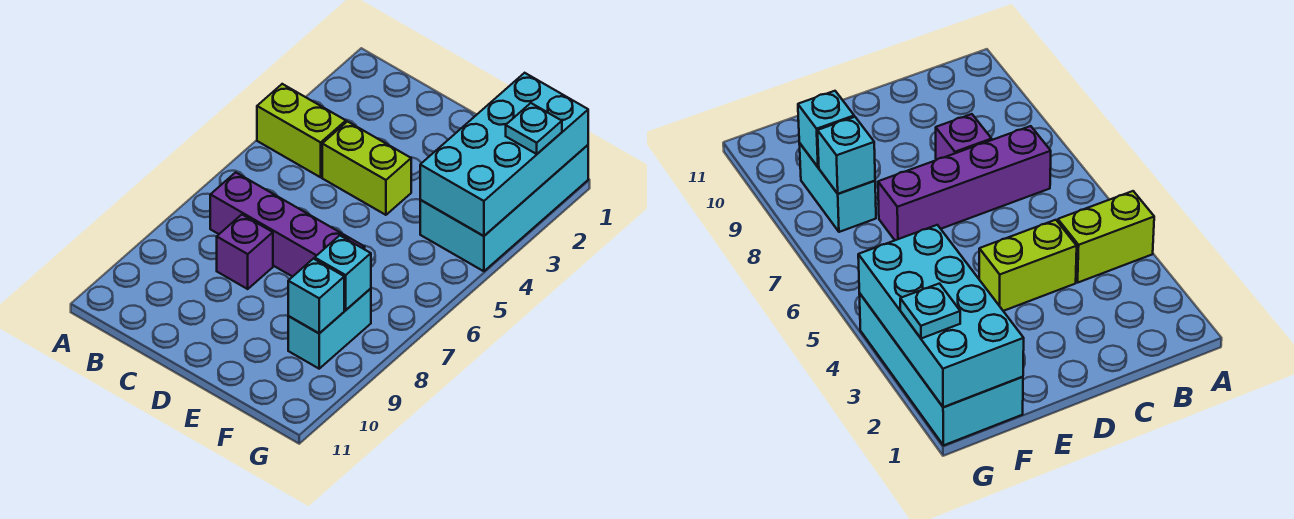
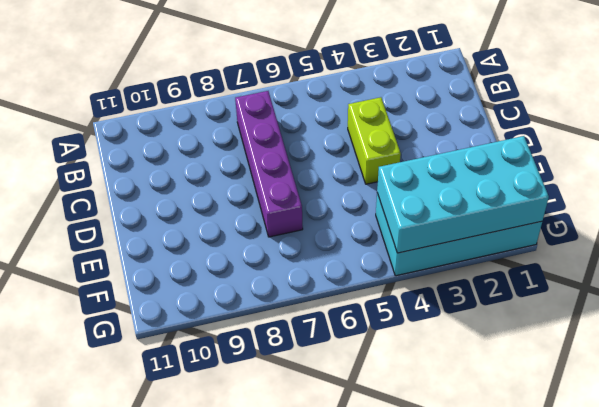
none -> lime brick A4:B4 level 1
none -> purple brick C8 level 1

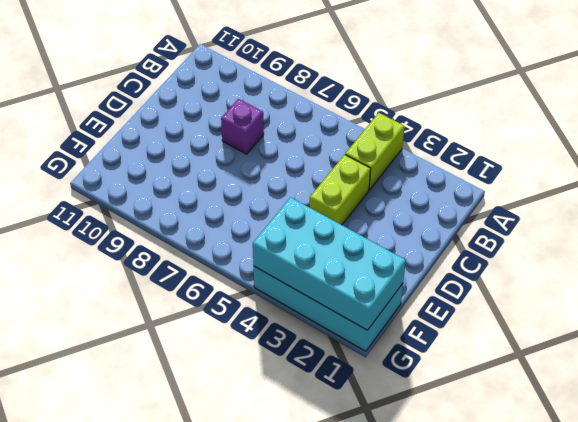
none -> purple brick B7:E7 level 1
none -> cyan brick F8:F9 level 1

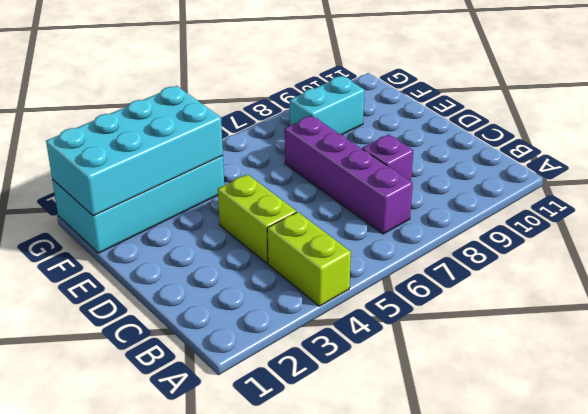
none -> cyan brick F8 level 2
none -> cyan brick F9 level 2

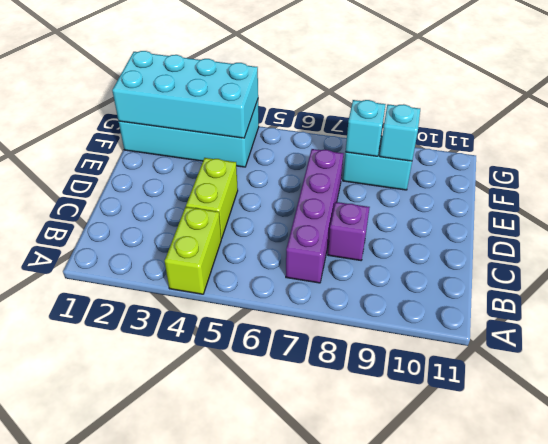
none -> cyan plate G2 level 3

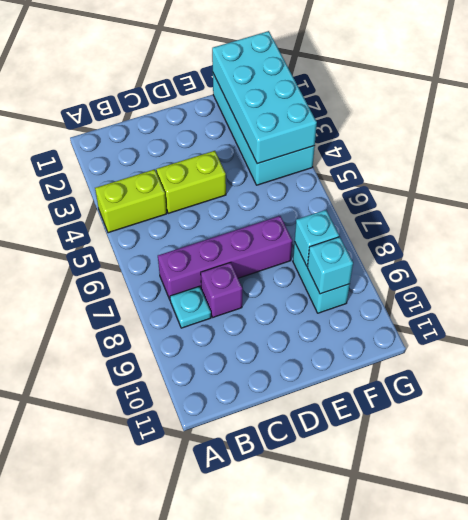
cyan plate B8 level 1 -> cyan plate G2 level 3

